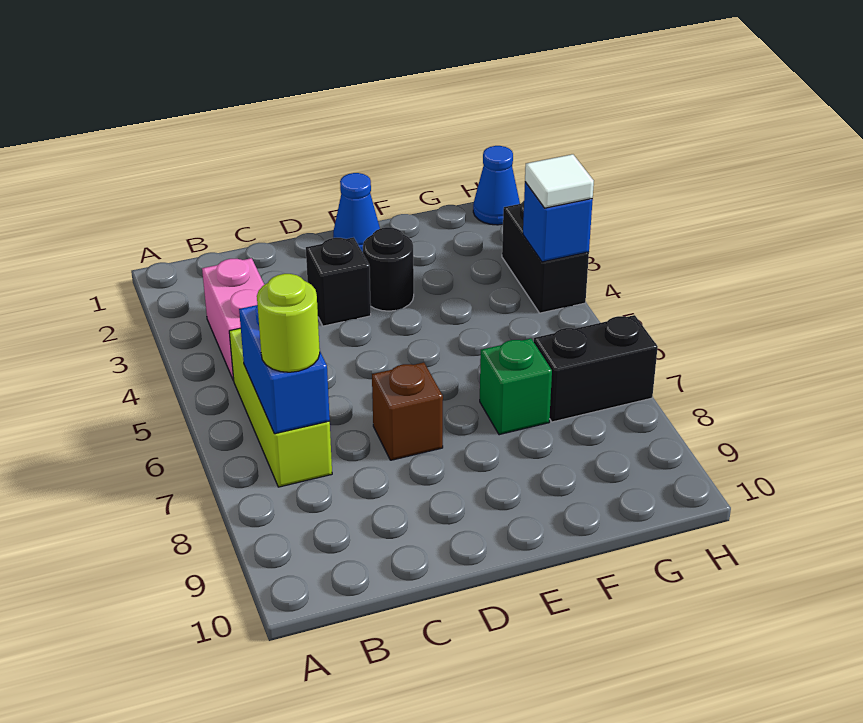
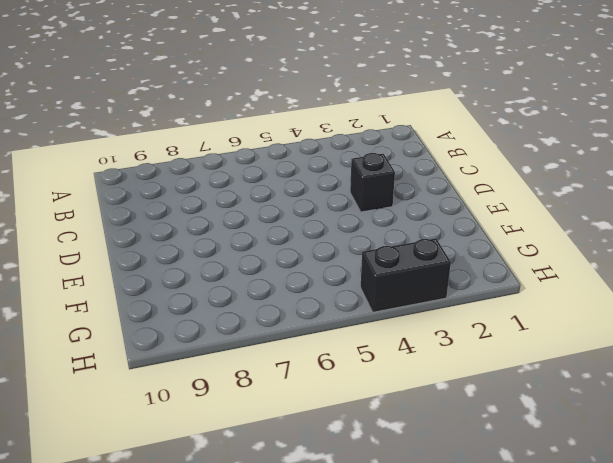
none -> pink brick B3:B4 level 1
none -> lime brick B5:B7 level 1
none -> brown brick D7 level 1

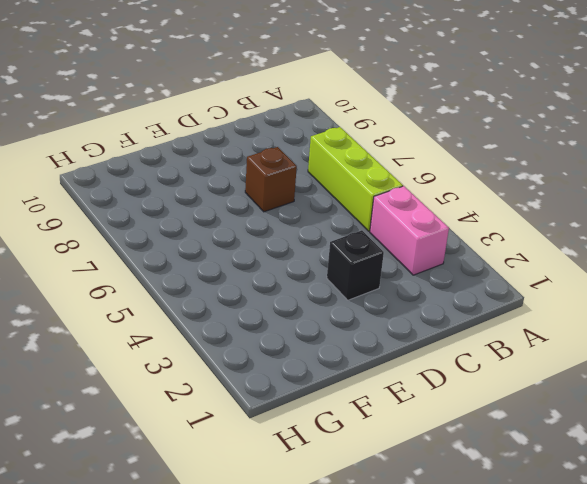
none -> blue cone E1 level 1
none -> black round brick E3 level 1
none -> green brick F7 level 1

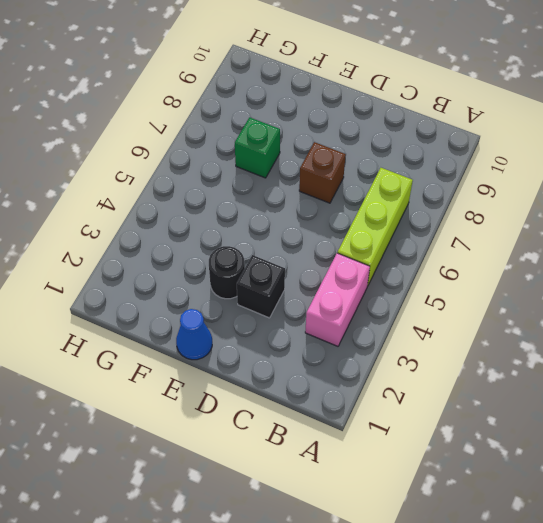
none -> black brick G7:H7 level 1
none -> blue cone H1 level 1
none -> black brick H3:H4 level 1

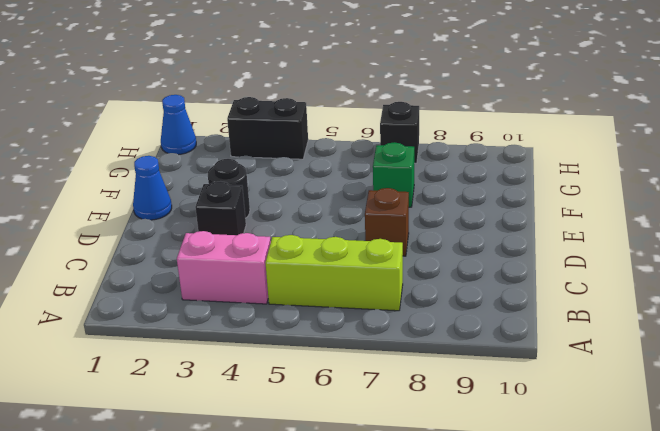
black brick H7 level 1 -> black brick G7:H7 level 1
none -> blue brick B6:B7 level 2
none -> blue brick H4 level 2
none -> lime round brick B7 level 3

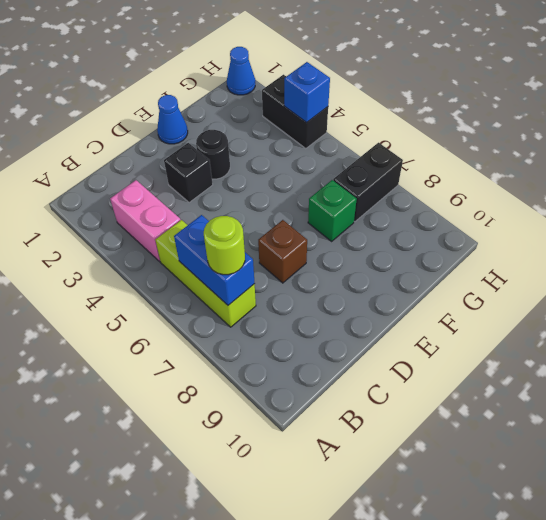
none -> white tile H4 level 3

